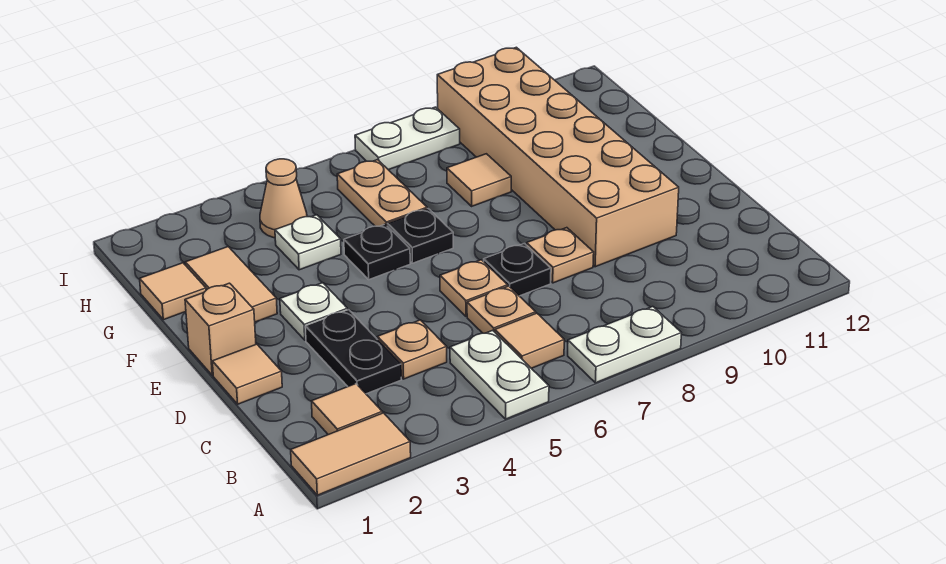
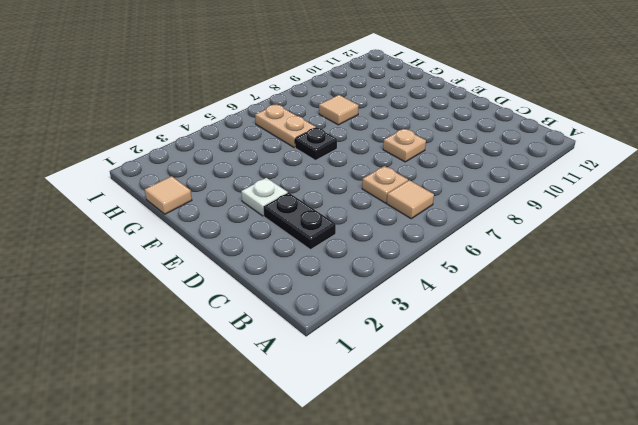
none -> tan tile A1:A2 level 1
none -> white plate A5:B5 level 1
none -> white plate A7:A8 level 1

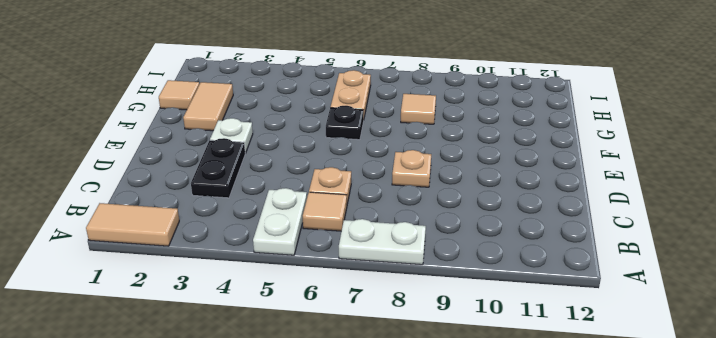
none -> tan tile B2 level 1
none -> tan plate C4 level 1
none -> tan tile D1 level 1

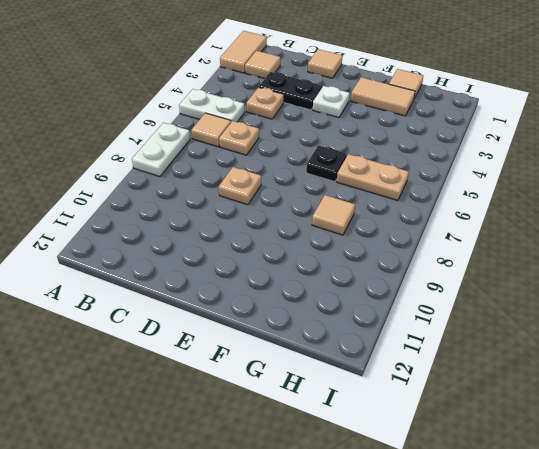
none -> tan plate D6 level 1
none -> black plate D7 level 1
none -> tan brick D9:I10 level 1

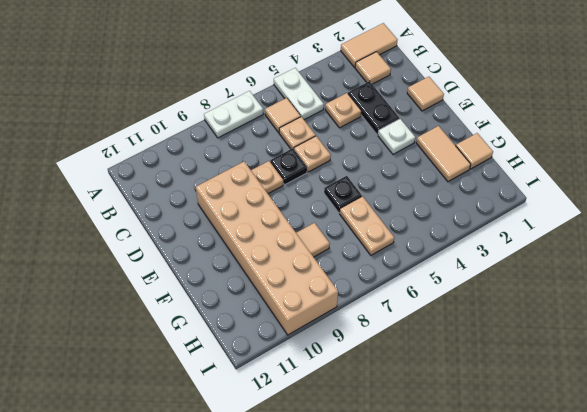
none -> tan brick E1 level 1
none -> black plate F5 level 1
none -> white plate G4 level 1

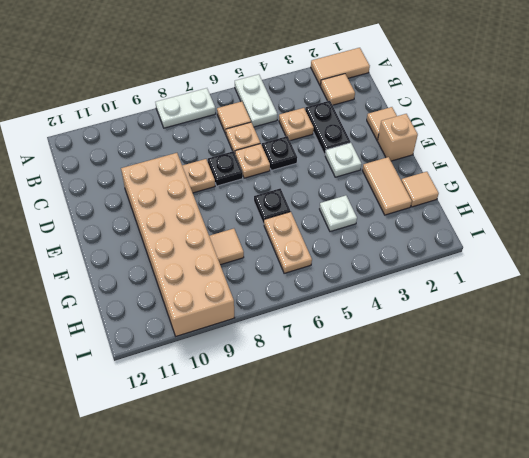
black plate D5 level 1 -> black plate F5 level 1
none -> tan cone H4 level 1
none -> white plate I7:I8 level 1

